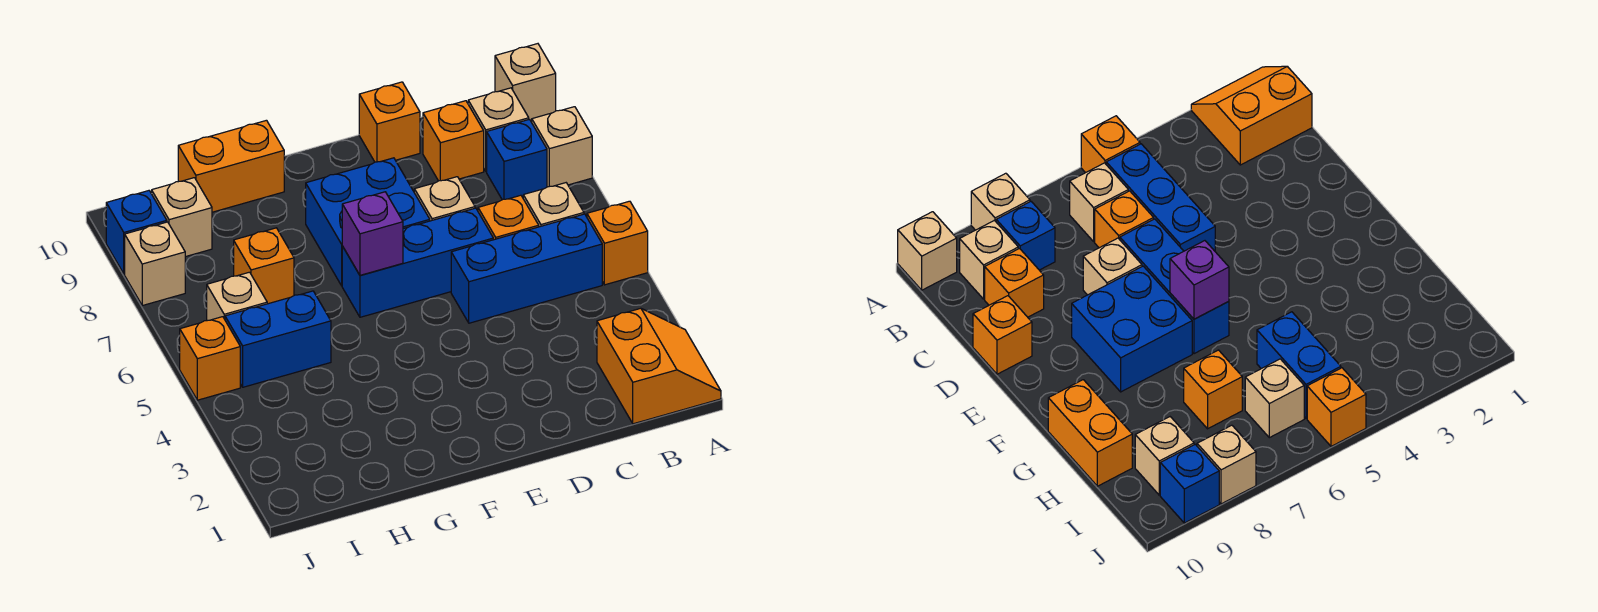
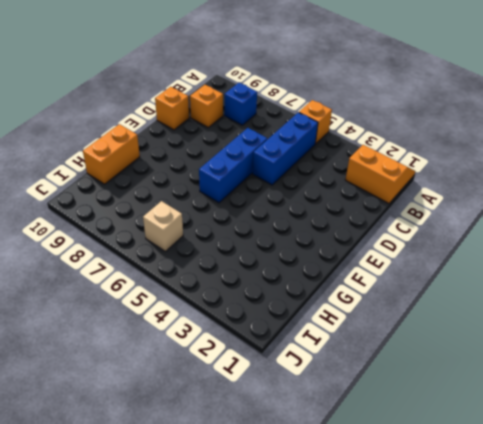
none -> tan brick A8 level 1
none -> tan brick A10 level 1
none -> tan brick B6 level 1

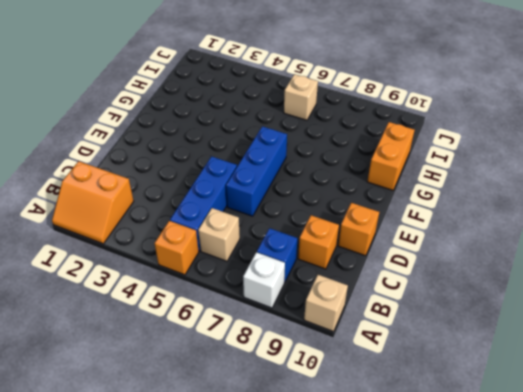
white brick A8 level 1 -> tan brick A8 level 1
none -> tan brick B9 level 1
none -> orange brick C6 level 1
none -> tan brick D7 level 1

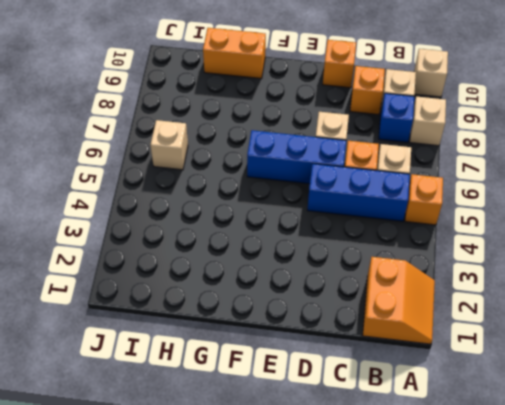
none -> blue brick E7:F8 level 1
none -> blue brick H5:I5 level 1
none -> orange brick H7 level 1

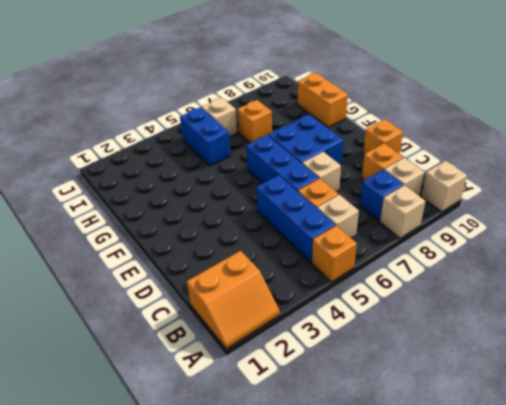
none -> tan brick I9 level 1
none -> orange brick J5 level 1
none -> tan brick J8 level 1

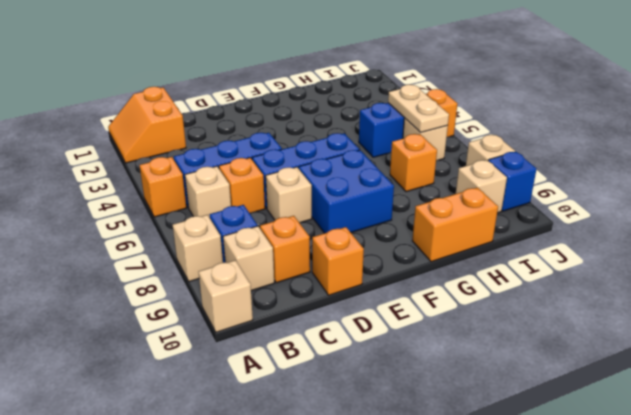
tan plate I5:I6 level 2 -> none
none -> purple brick F6 level 2

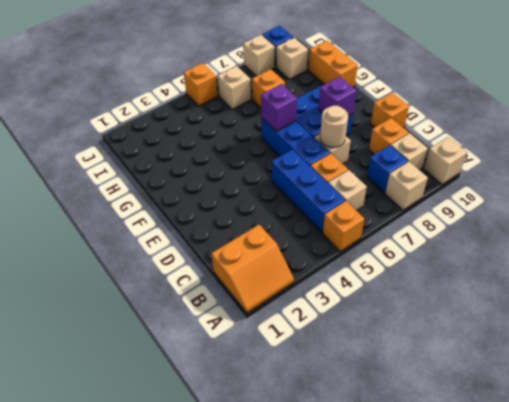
tan round brick D7 level 2 -> none
purple brick E8 level 2 -> none
none -> blue brick H5:I5 level 1

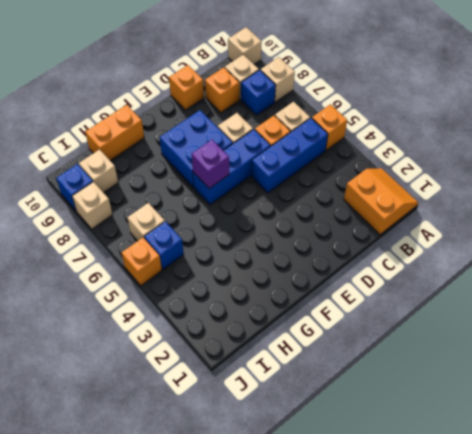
blue brick I5 level 1 -> blue brick H5:I5 level 1
none -> orange brick H7 level 1

